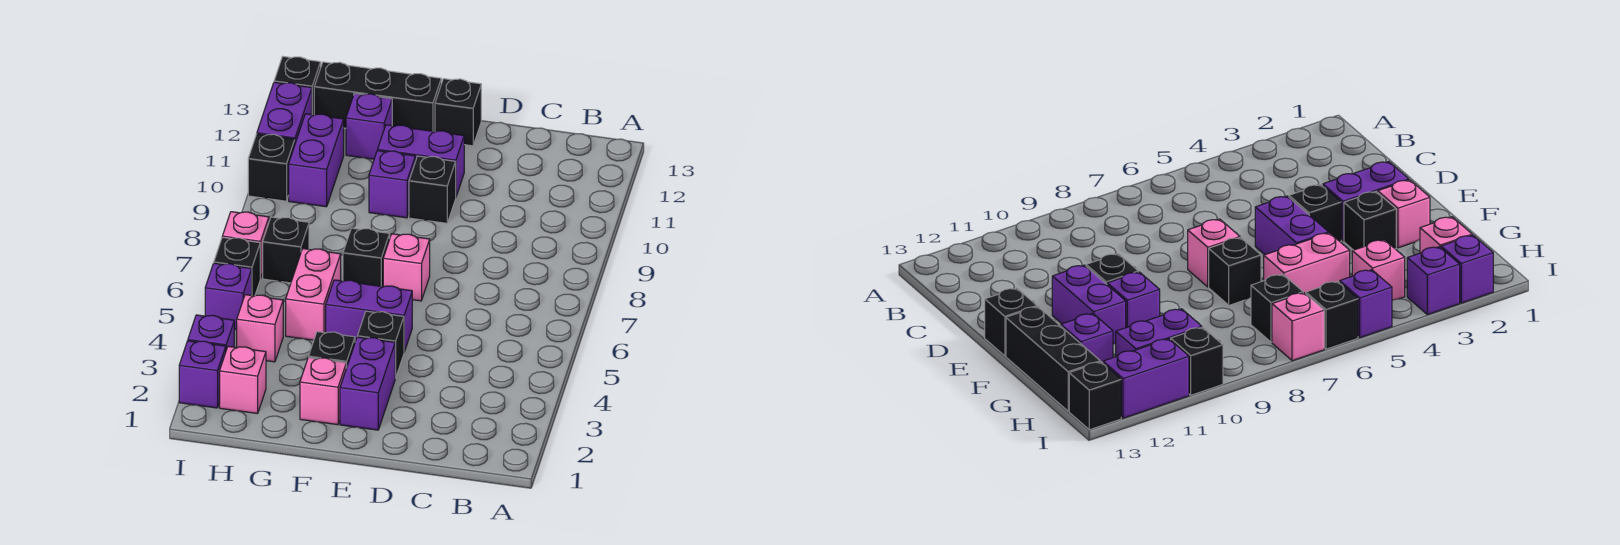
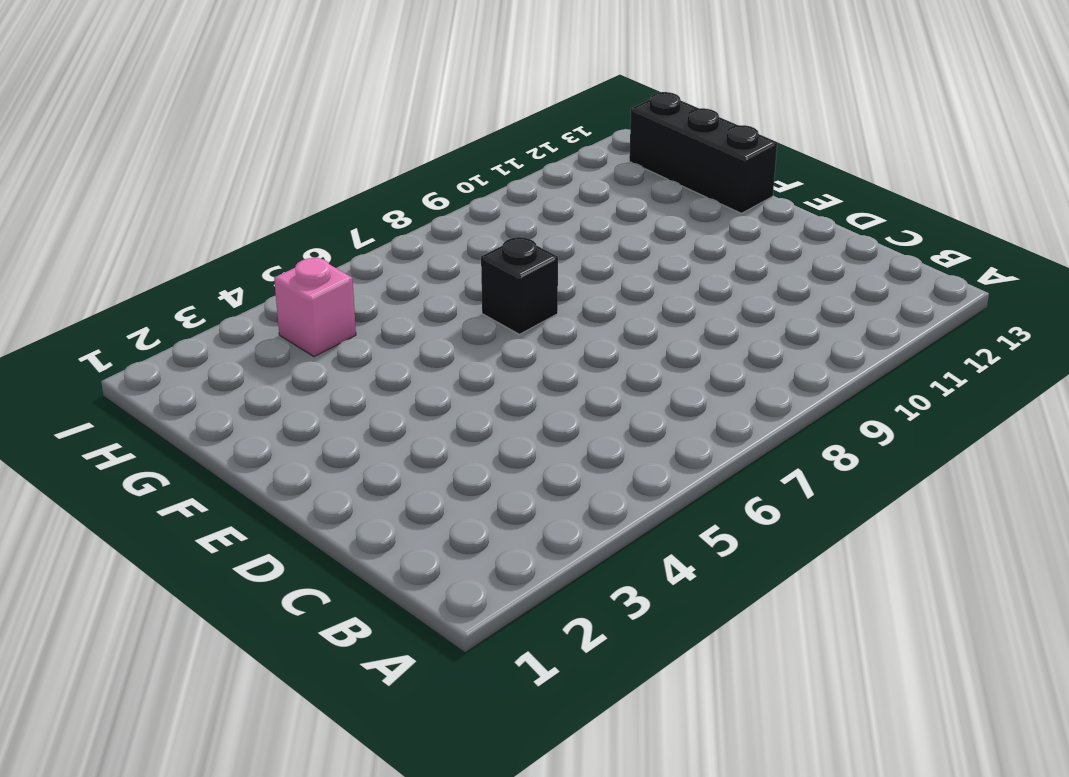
none -> purple brick E2:E3 level 1
none -> black brick E4 level 1
none -> purple brick E5:F5 level 1

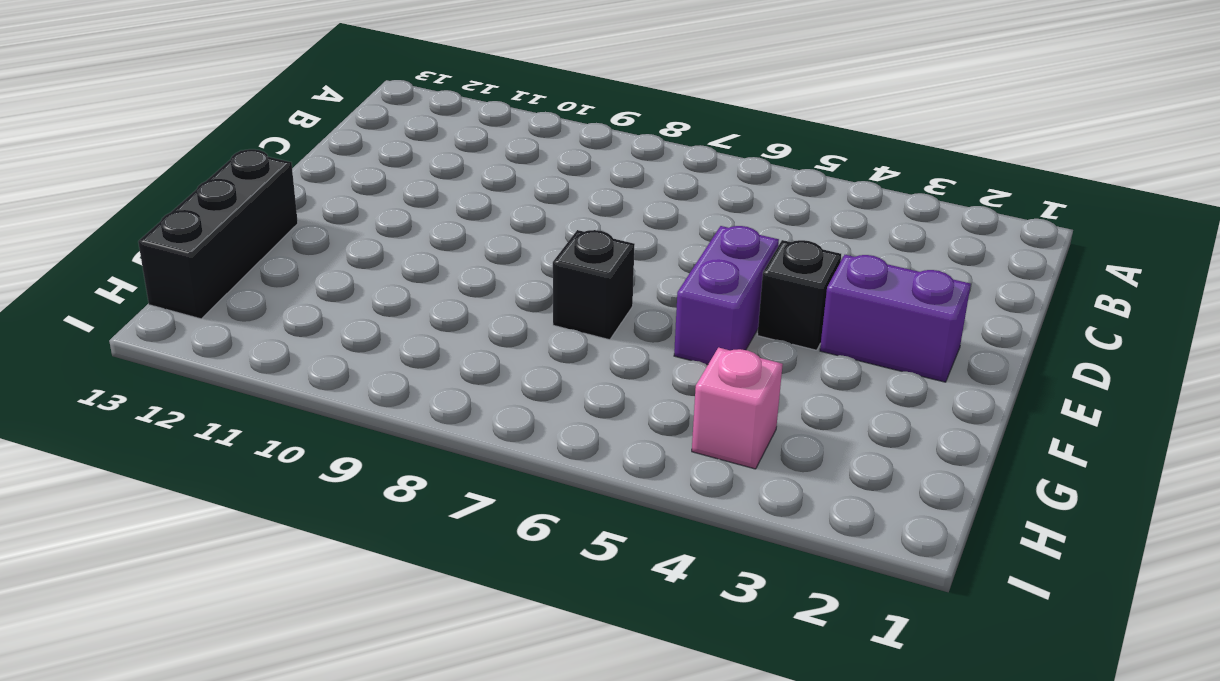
none -> pink brick E7 level 1
none -> black brick E10 level 1
none -> purple brick E11:F11 level 1

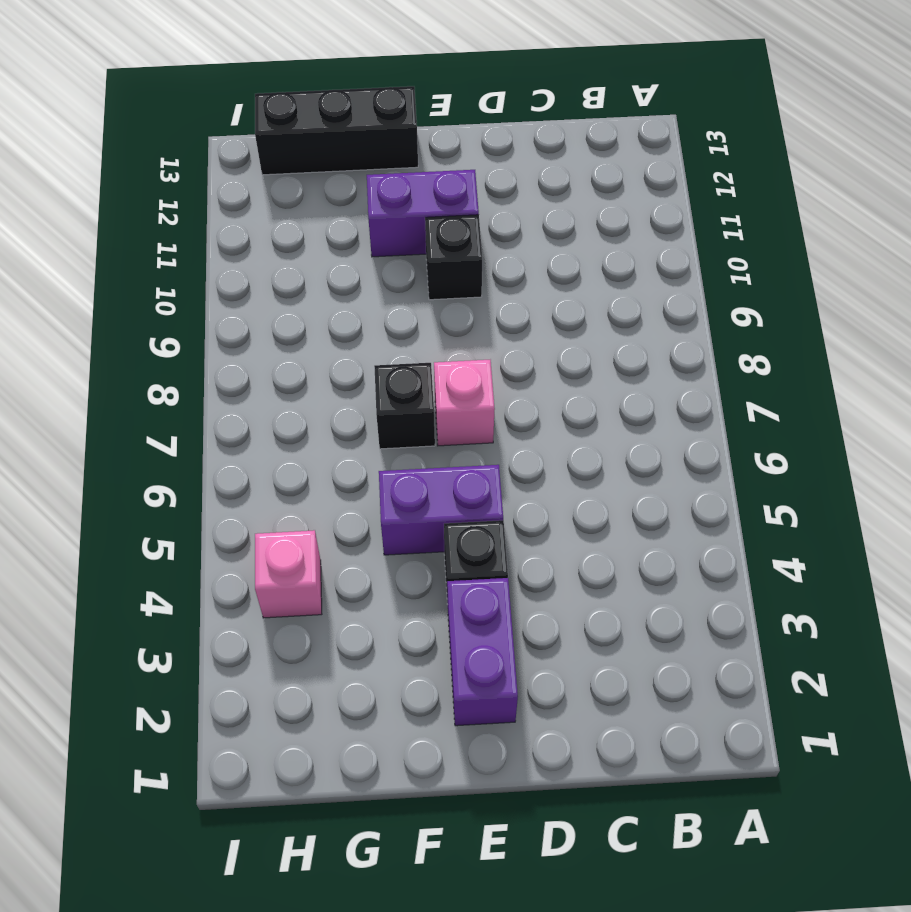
none -> black brick E13 level 1
none -> pink brick F2 level 1
none -> black brick F3 level 1

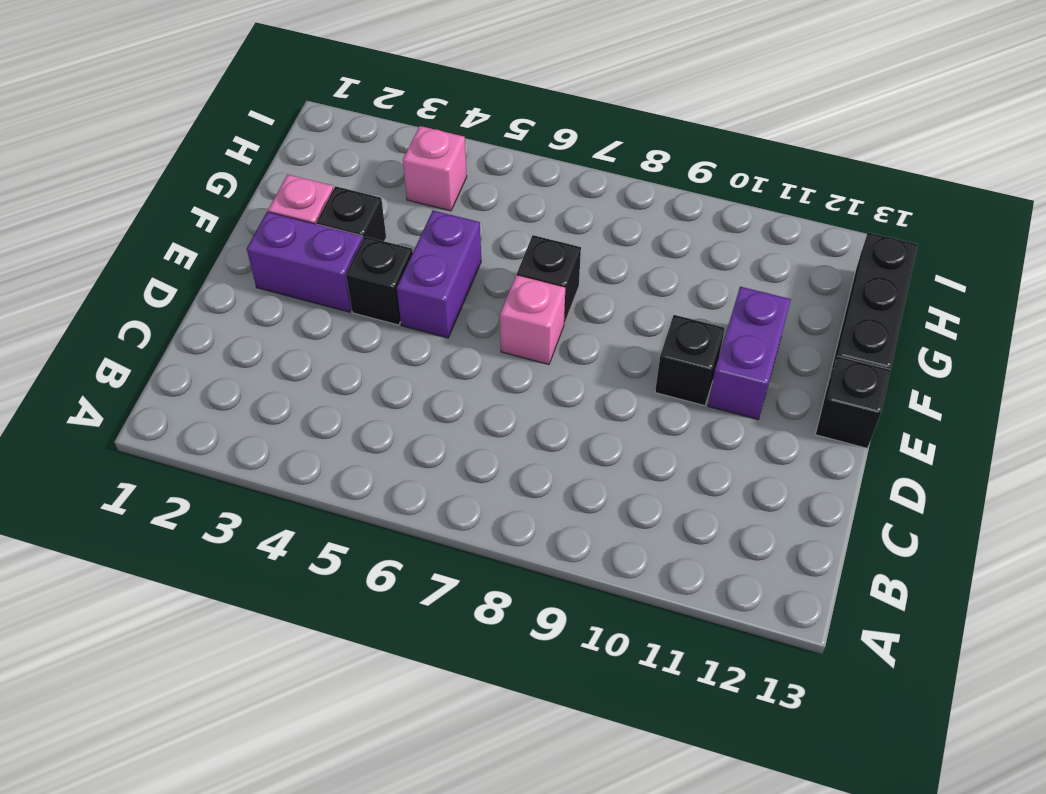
none -> purple brick F10 level 1
none -> pink brick G5:G6 level 1
none -> purple brick G12 level 1

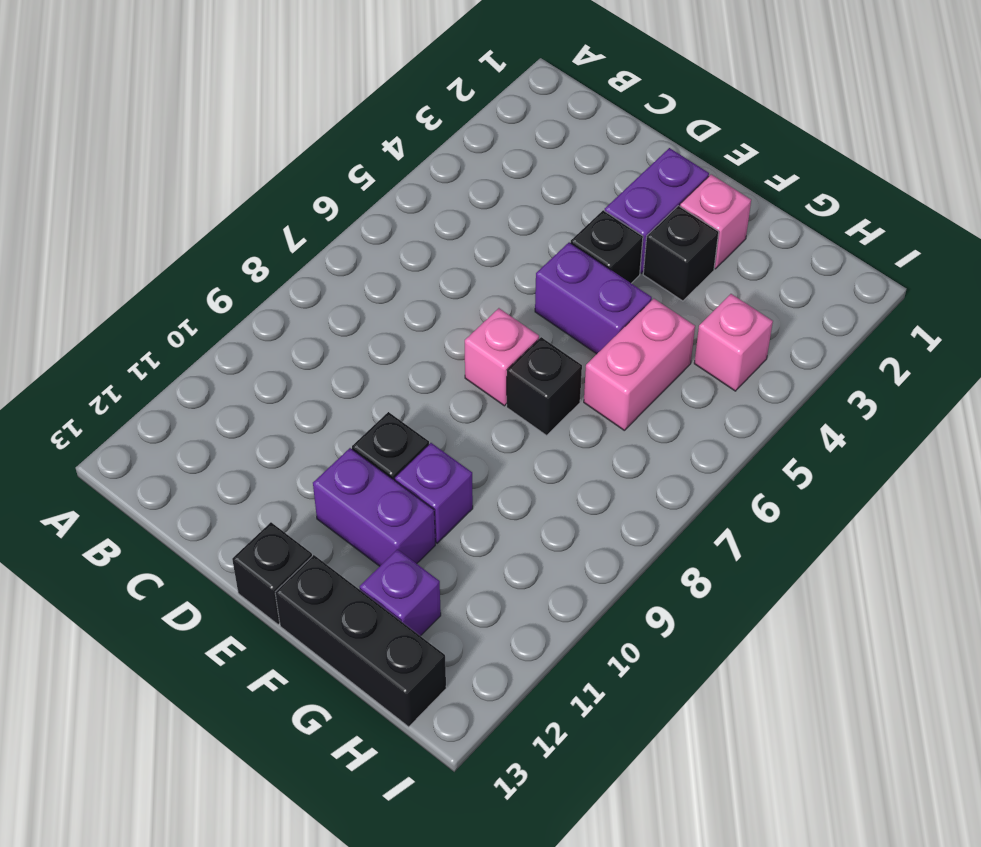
none -> pink brick H2 level 1
none -> black brick H7 level 1
none -> purple brick H10:H11 level 1

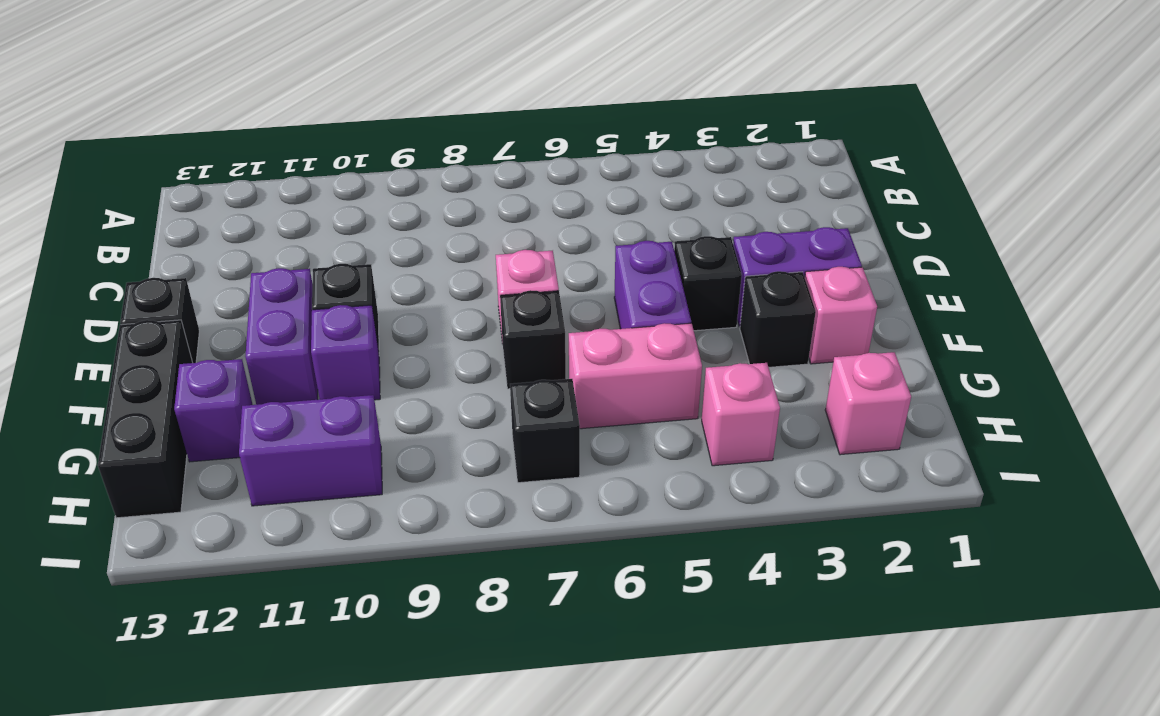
none -> purple brick I2 level 1
none -> purple brick I3 level 1
none -> purple brick I5 level 1

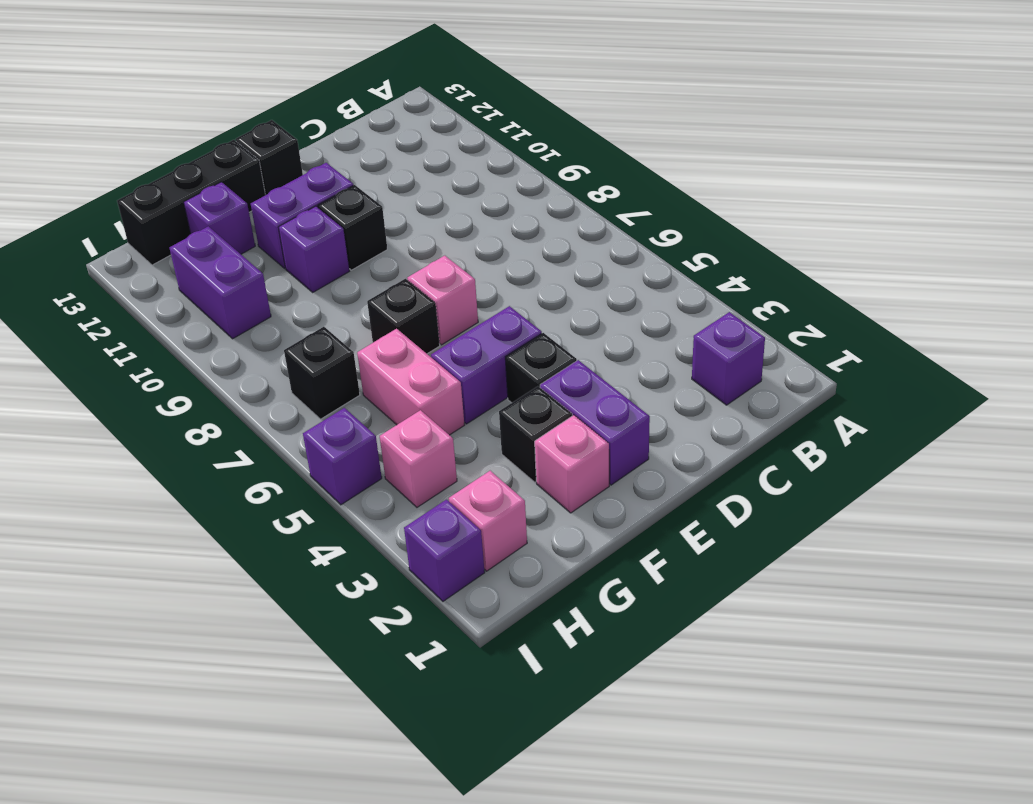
purple brick B2 level 1 -> purple brick I3 level 1
none -> black brick I6 level 1
none -> pink brick I7 level 1
none -> black brick I10 level 1

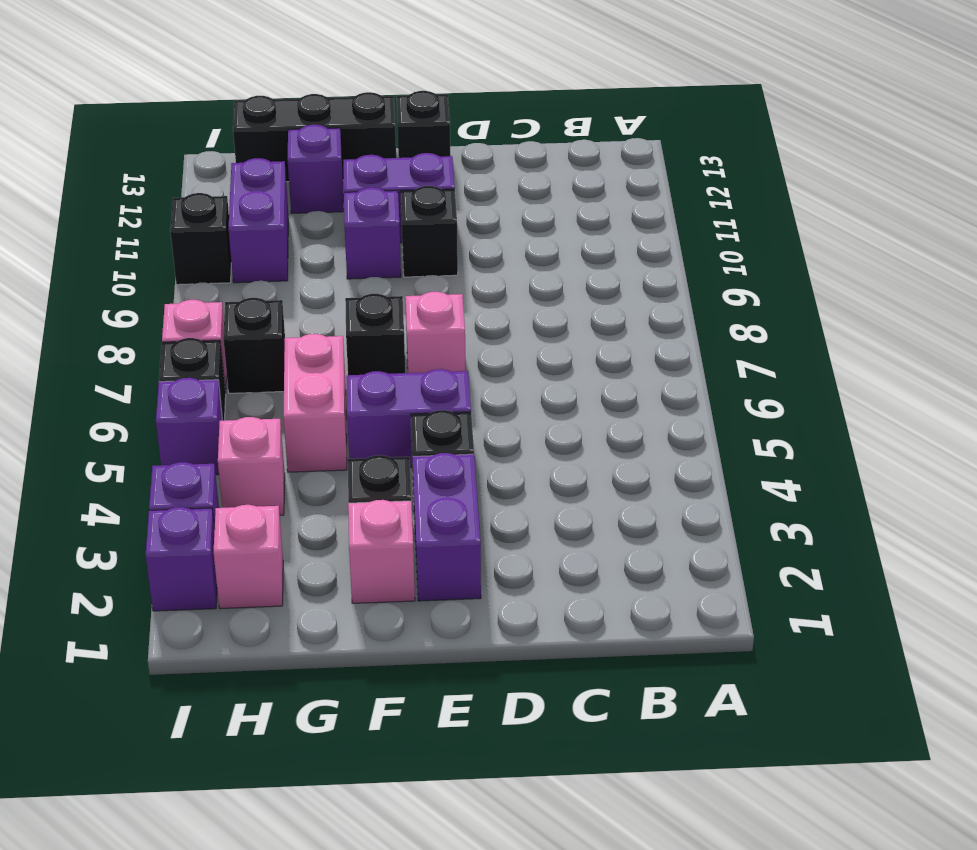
none -> purple brick I11:I12 level 1
none -> black brick I13 level 1

